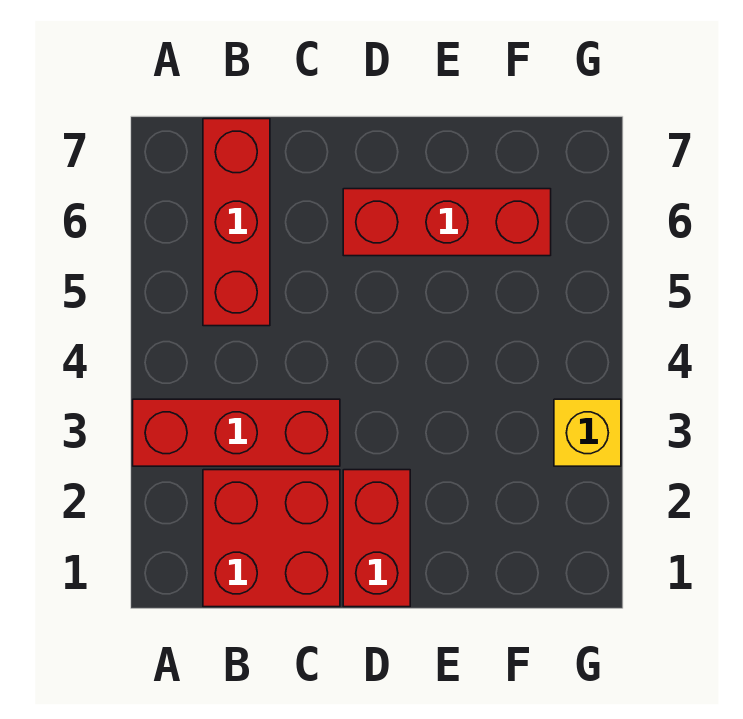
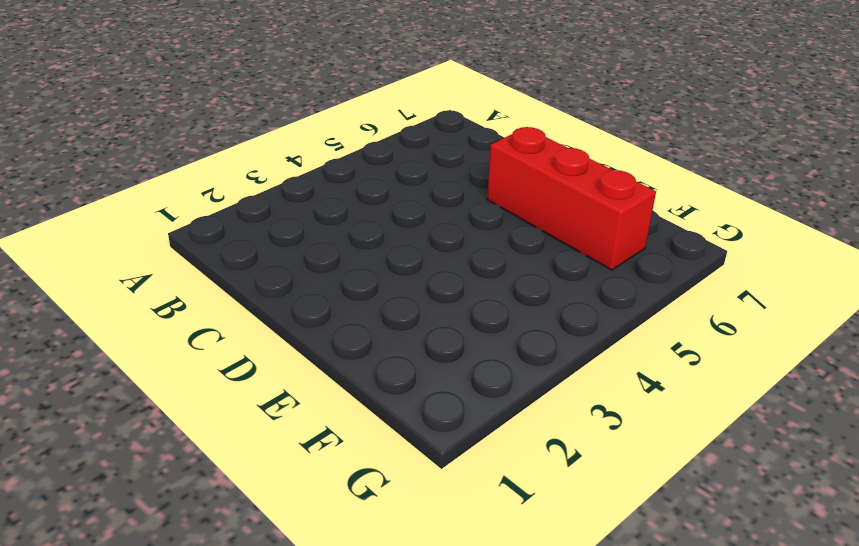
none -> red brick A3:C3 level 1
none -> red brick B1:C2 level 1

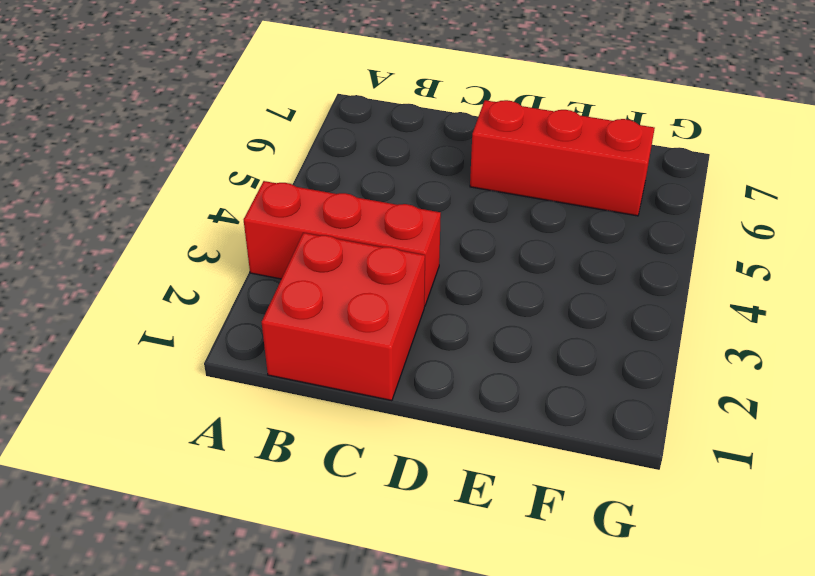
none -> red brick B5:B7 level 1
none -> red brick D1:D2 level 1

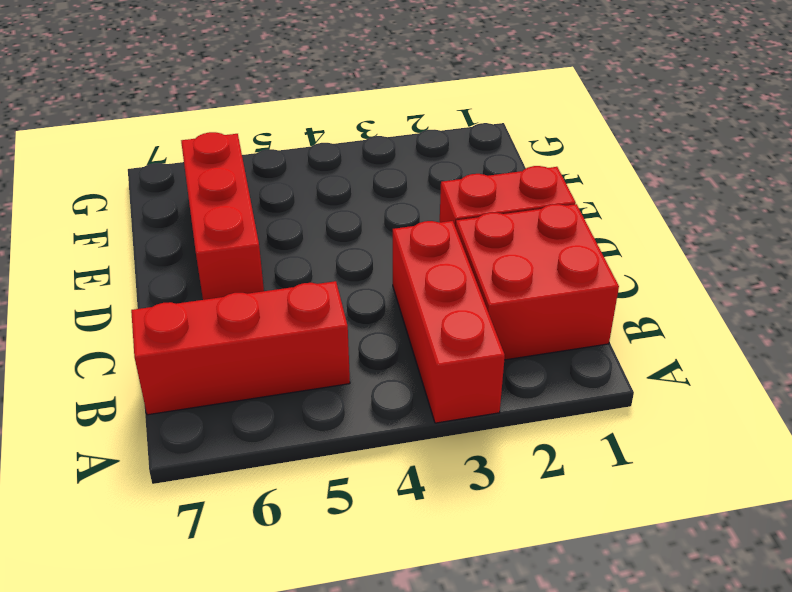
none -> yellow brick G3 level 1

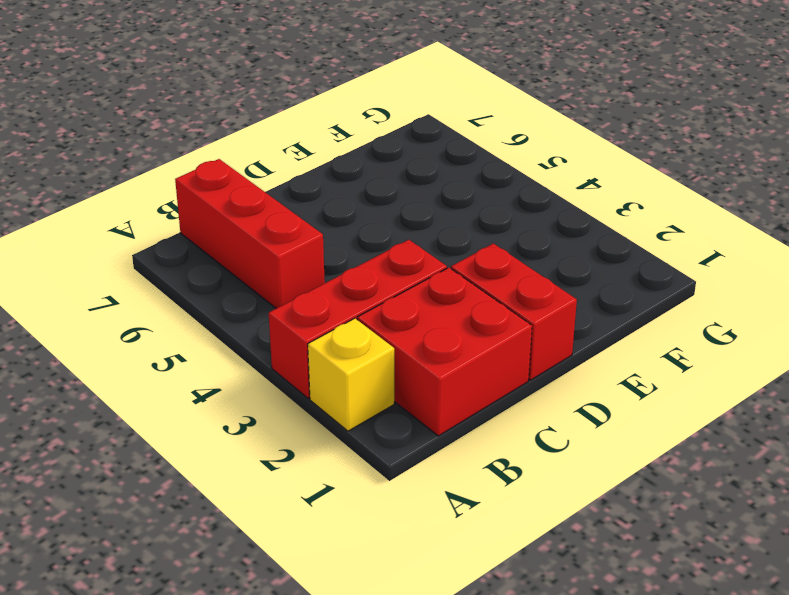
yellow brick A2 level 1 -> yellow brick G3 level 1
none -> red brick D6:F6 level 1

